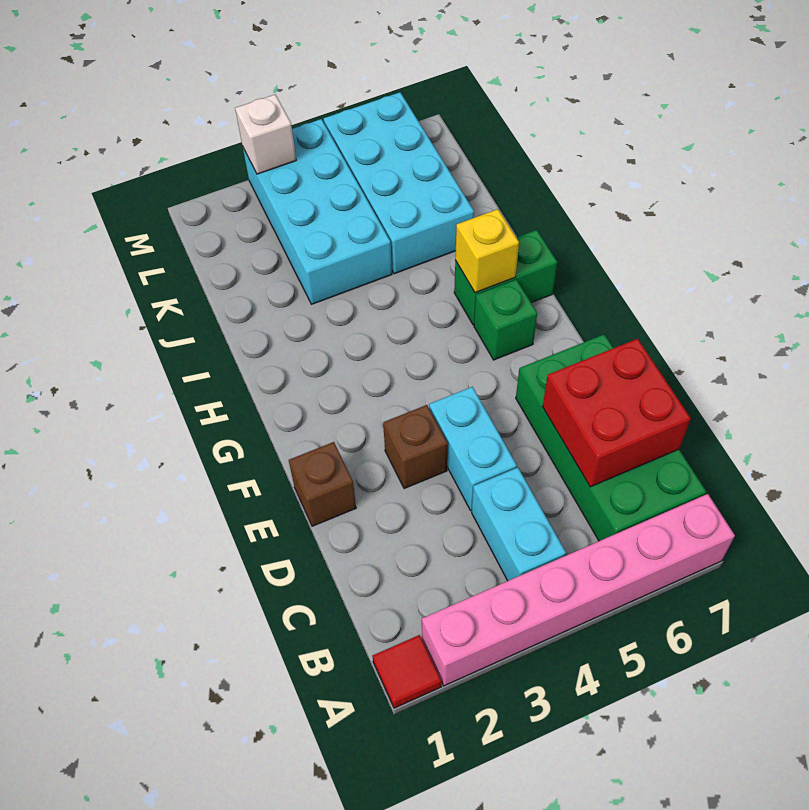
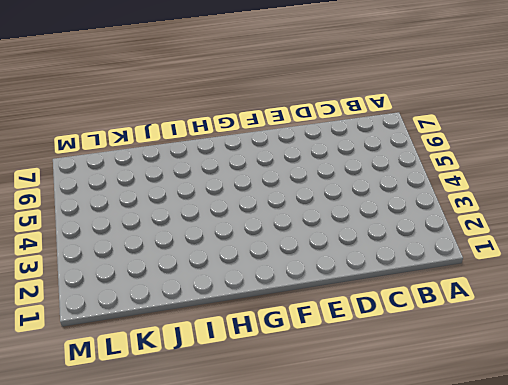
none -> red tile A1 level 1
none -> pink brick A2:A7 level 1
none -> cyan brick B4:C4 level 1

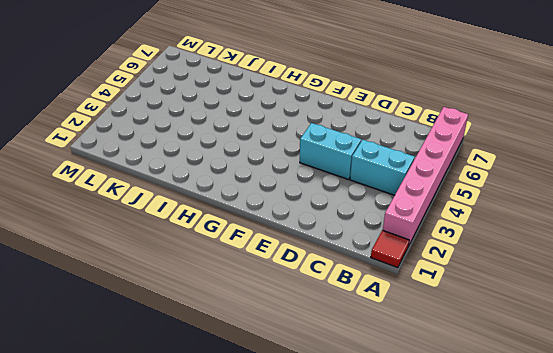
none -> green brick B6:E7 level 1
none -> brown brick E1 level 1
none -> brown brick E3 level 1

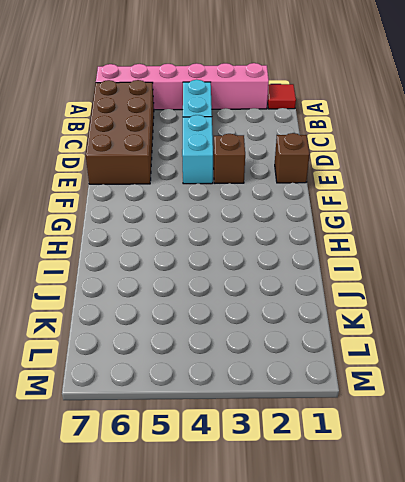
brown brick B6:E7 level 1 -> green brick B6:E7 level 1
none -> green brick G6 level 1
none -> green brick H6:H7 level 1
none -> cyan brick J3:M4 level 1

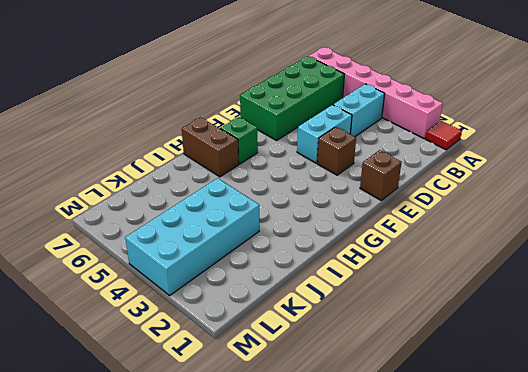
brown brick H6:H7 level 1 -> green brick H6:H7 level 1
none -> cyan brick J5:M6 level 1
none -> red brick C6:D7 level 2
none -> yellow brick H6 level 2

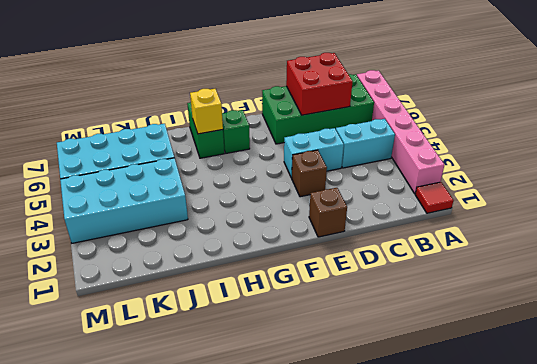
none -> white brick M3 level 2

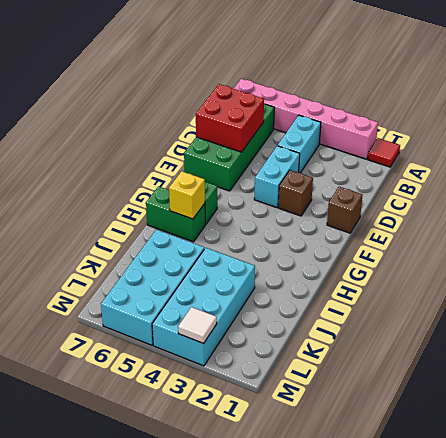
white tile M3 level 2 -> white brick M3 level 2

